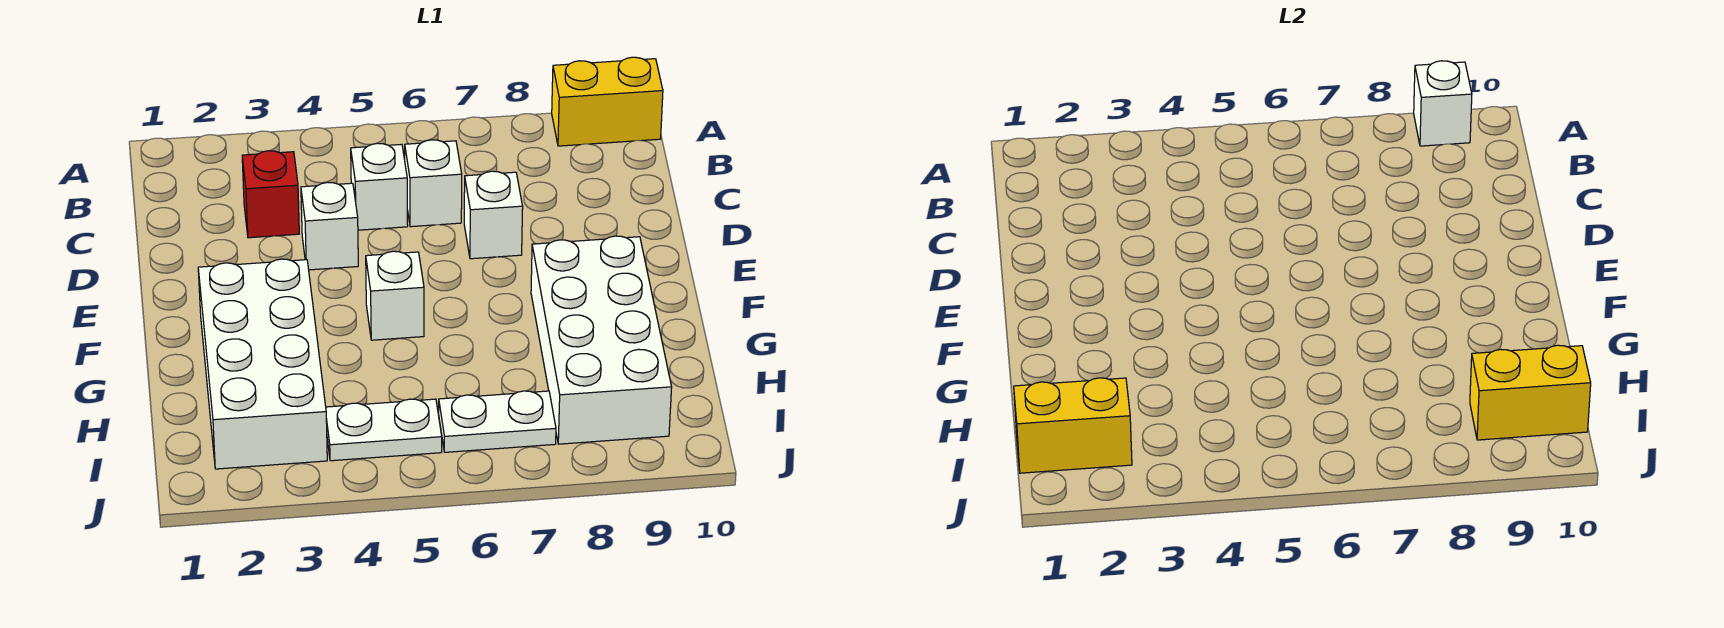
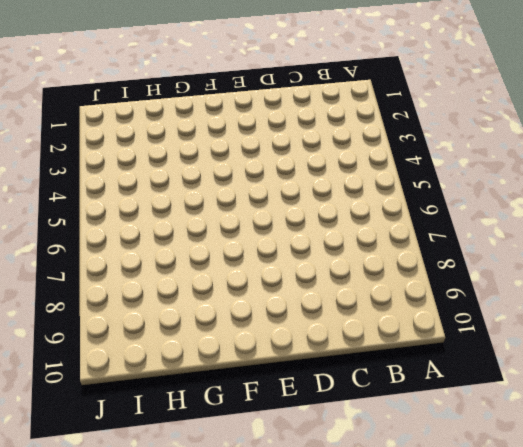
none -> yellow brick A9:A10 level 1
none -> red brick C3 level 1
none -> white brick C5 level 1

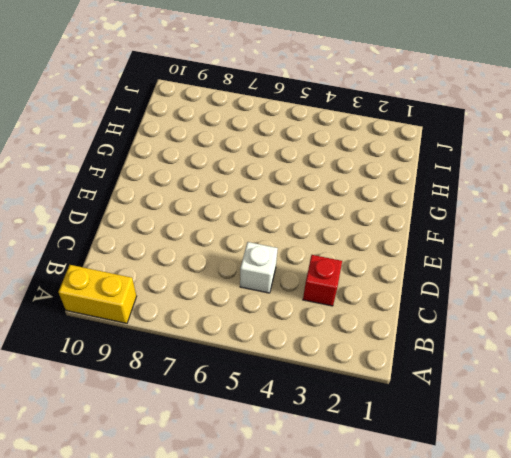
none -> white brick C6 level 1
none -> white brick D4 level 1
none -> white brick D7 level 1

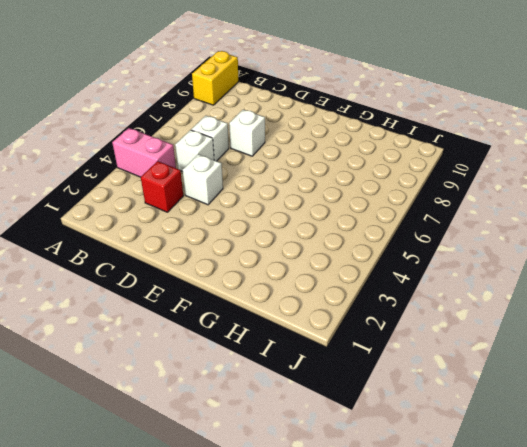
pink brick A4:B4 level 1 -> none
none -> white brick F2:I3 level 1
none -> white brick F5 level 1
none -> white brick F8:I9 level 1

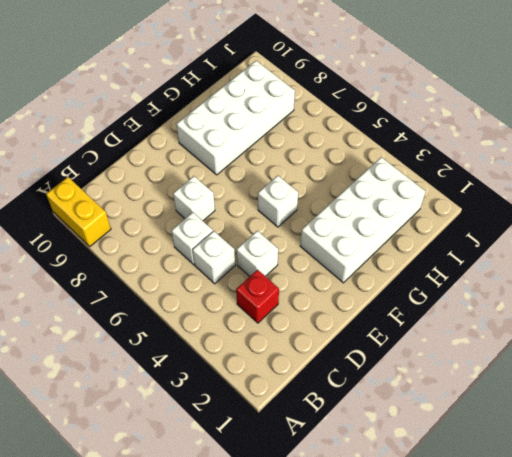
none -> white plate I4:I5 level 1
none -> white plate I6:I7 level 1
none -> white brick A9 level 2

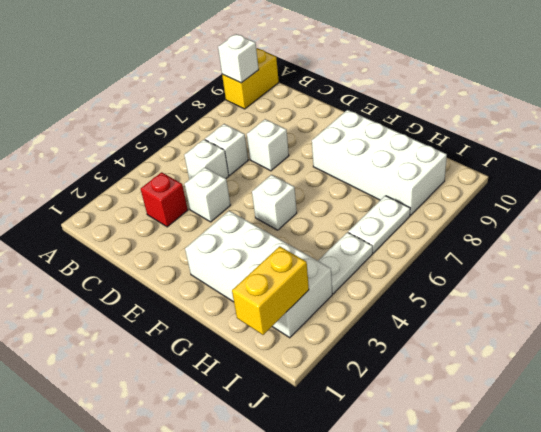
none -> yellow brick I9:I10 level 2

